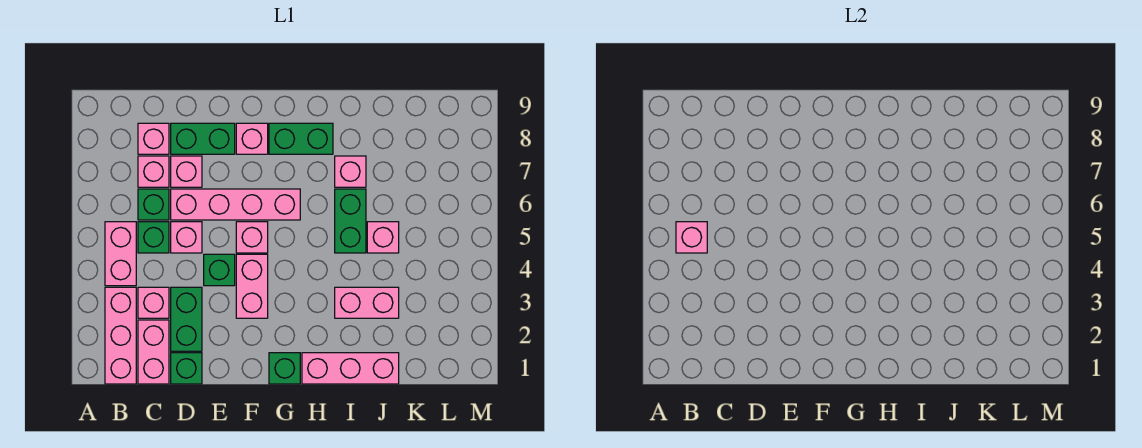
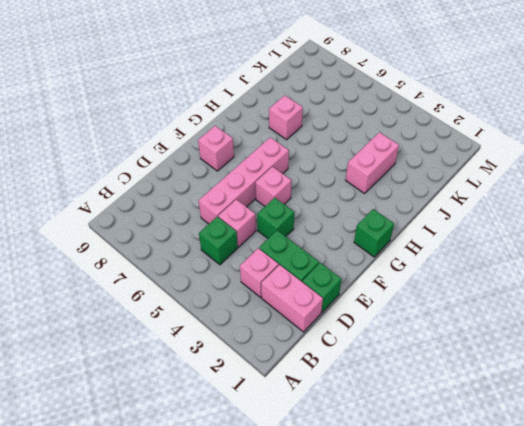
none -> pink brick B1:B3 level 1
none -> pink brick B4:B5 level 1
none -> green brick C6 level 1

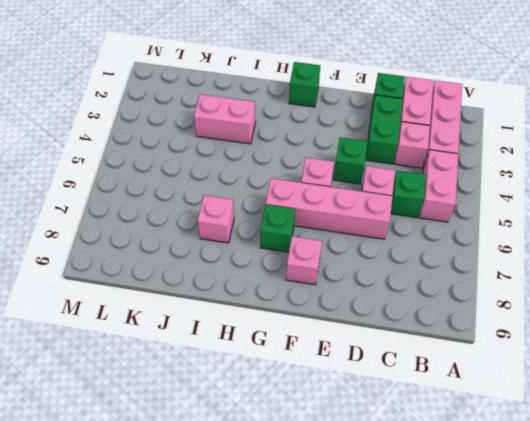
green brick G7 level 1 -> green brick C6 level 1
none -> pink brick C7 level 1
none -> pink brick C8 level 1
none -> pink brick D7 level 1

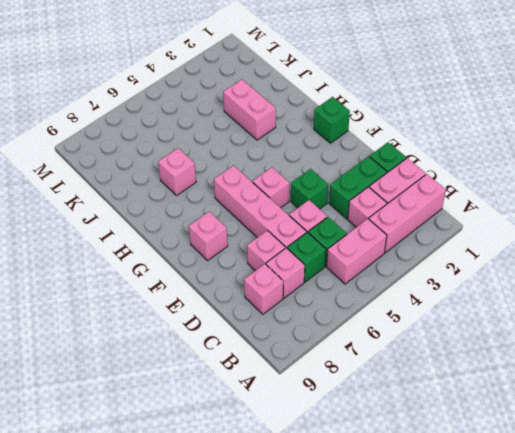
none -> green brick D8:E8 level 1
none -> pink brick F3:F4 level 1
none -> green brick G8:H8 level 1

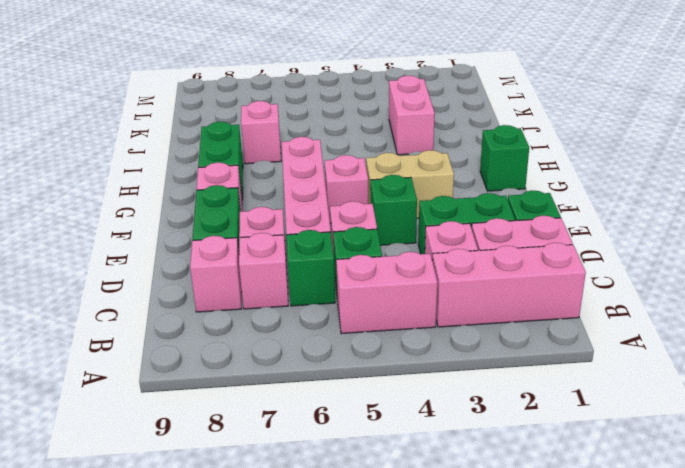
tan brick F3:F4 level 1 -> pink brick F3:F4 level 1
none -> pink brick H1:J1 level 1
none -> green brick I5:I6 level 1
none -> pink brick J5 level 1

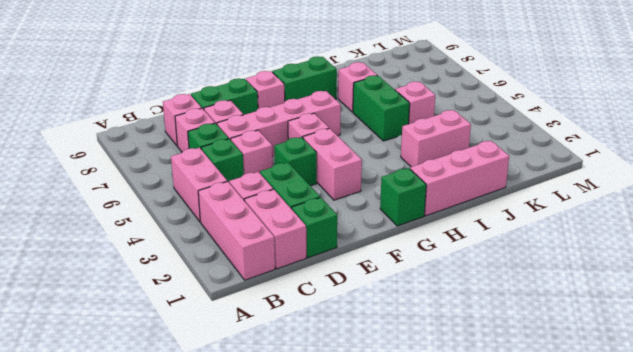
none -> pink brick B5 level 2

